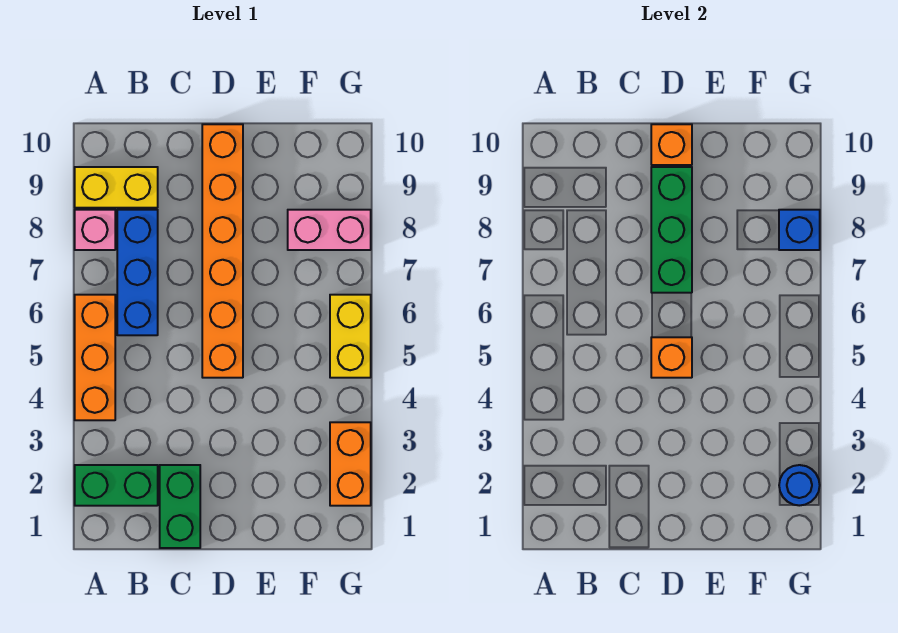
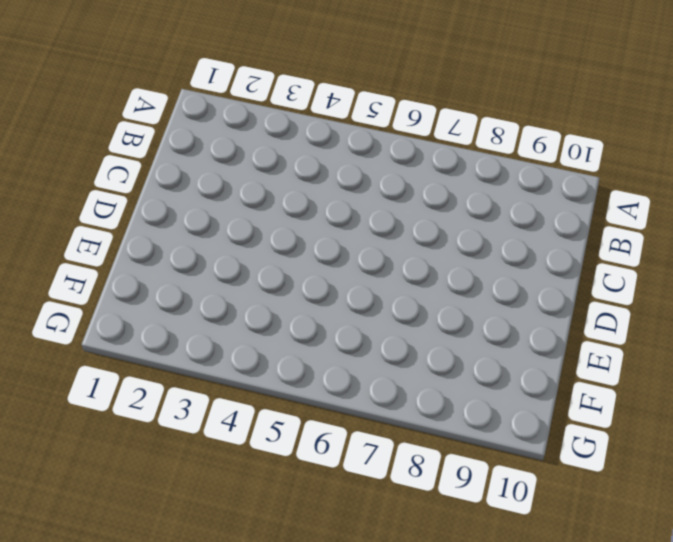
none -> green brick A2:B2 level 1
none -> orange brick A4:A6 level 1
none -> pink brick A8 level 1

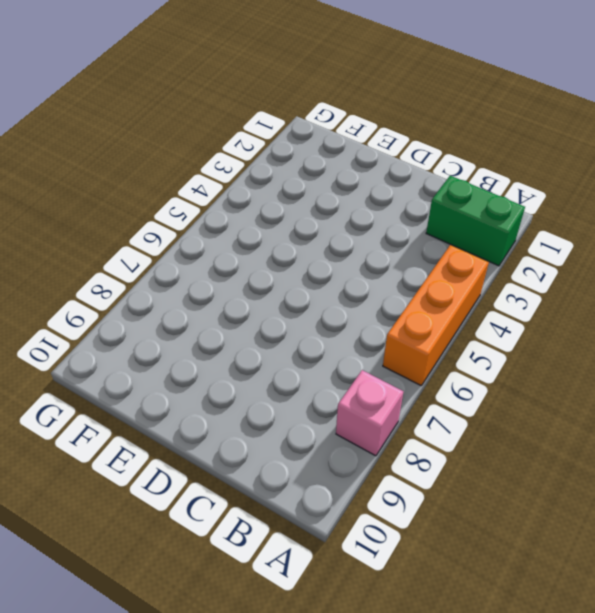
none -> yellow brick A9:B9 level 1
none -> blue brick B6:B8 level 1
none -> green brick C1:C2 level 1

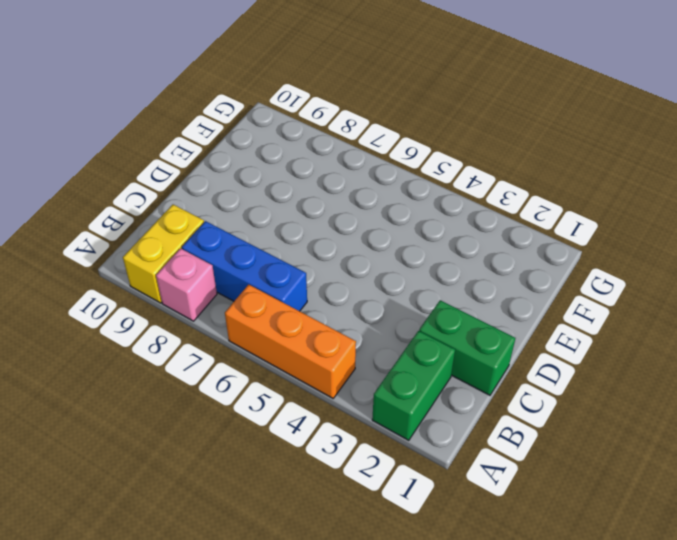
none -> orange brick D5:D10 level 1
none -> pink brick F8:G8 level 1
none -> orange brick G2:G3 level 1

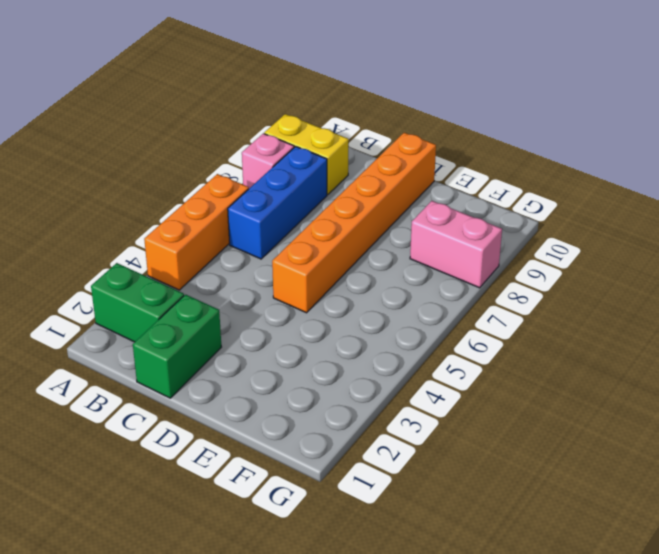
none -> orange brick G2:G3 level 1
none -> yellow brick G5:G6 level 1
none -> orange brick D5 level 2

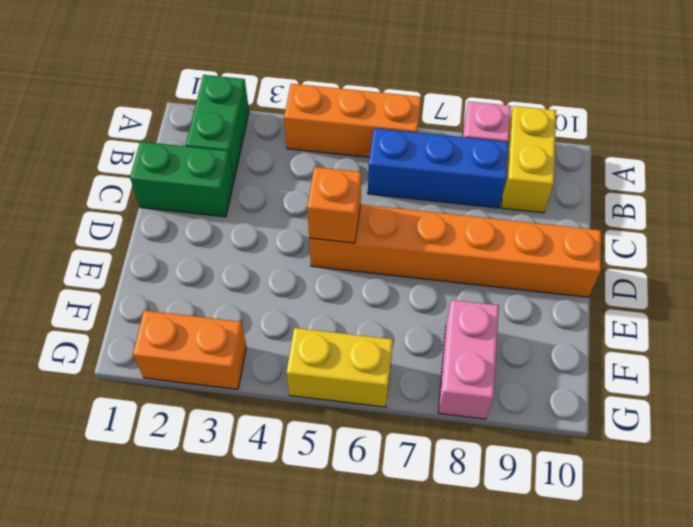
none -> green brick D7:D9 level 2
none -> orange brick D10 level 2
none -> blue round brick G2 level 2

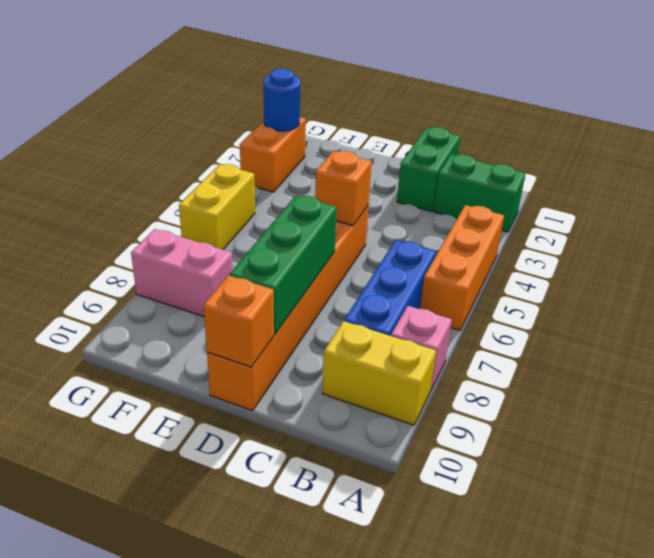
none -> blue brick G8 level 2

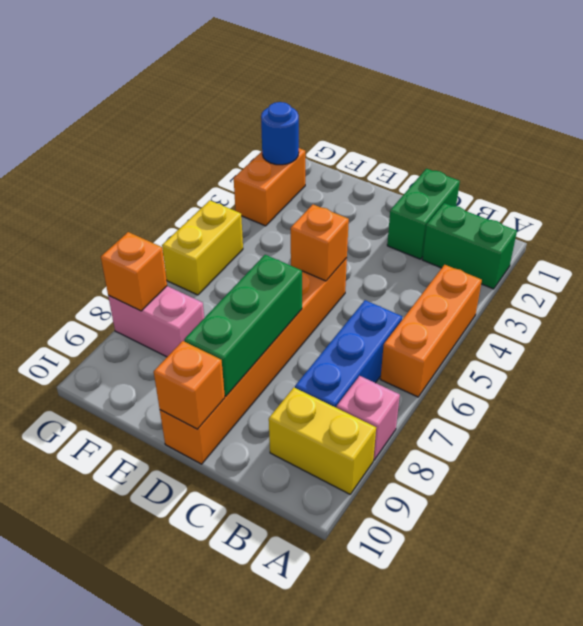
orange brick G8 level 2 -> blue brick G8 level 2

